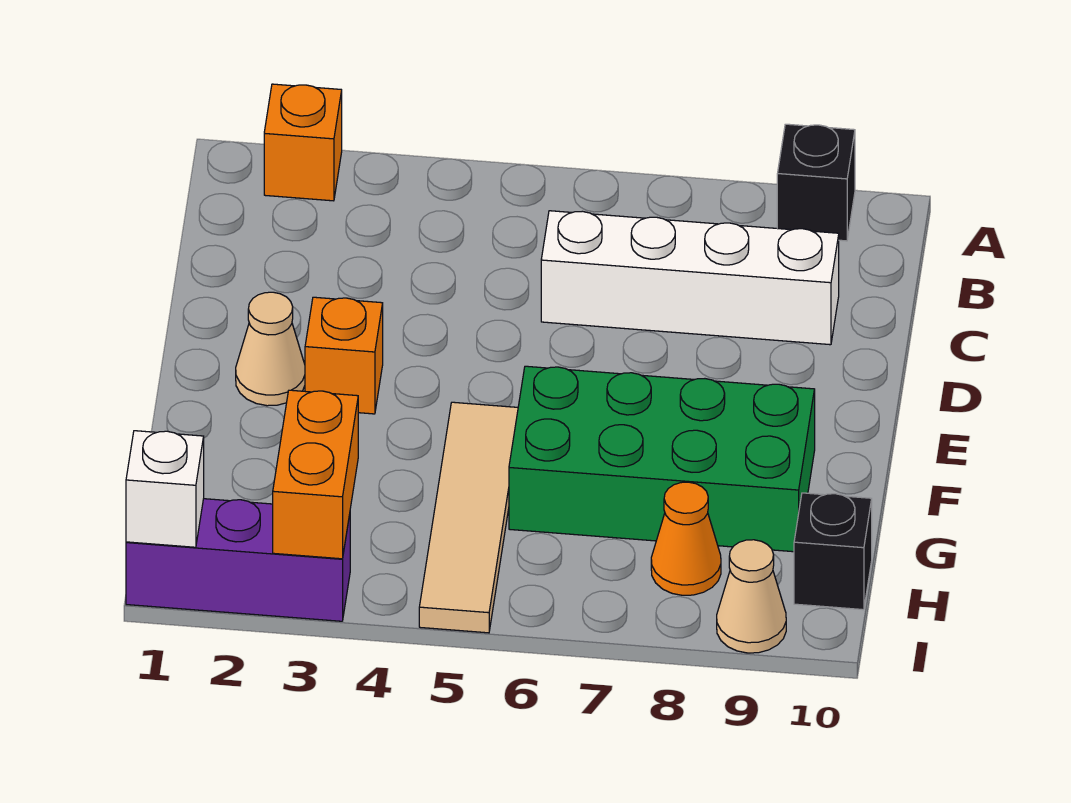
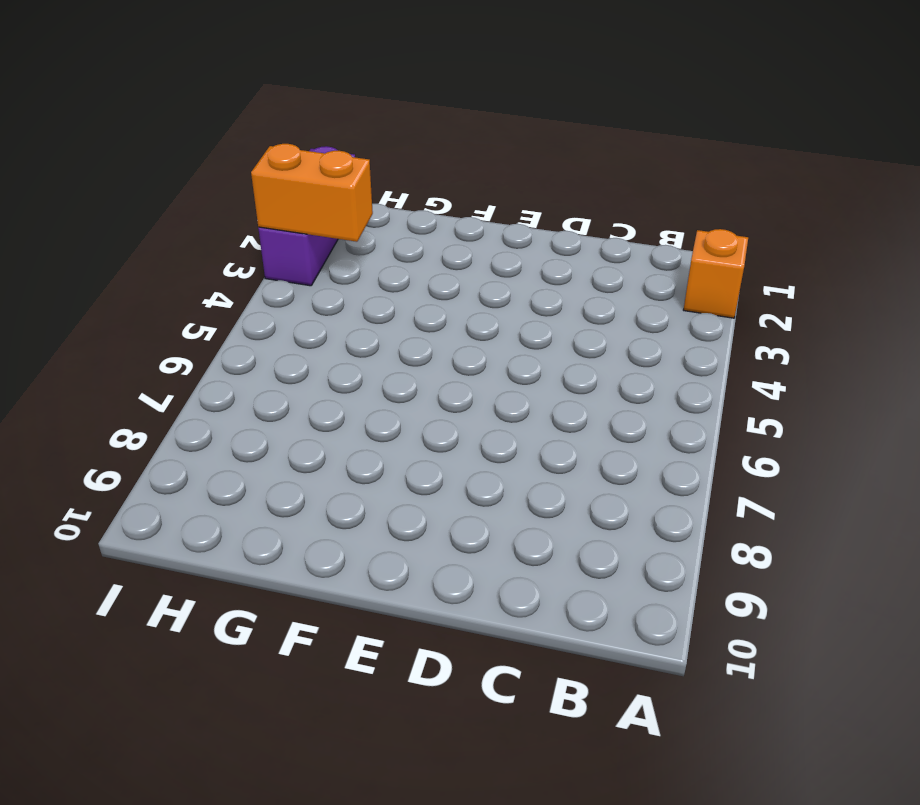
none -> black brick A9 level 1
none -> white brick C6:C9 level 1
none -> tan cone E2 level 1

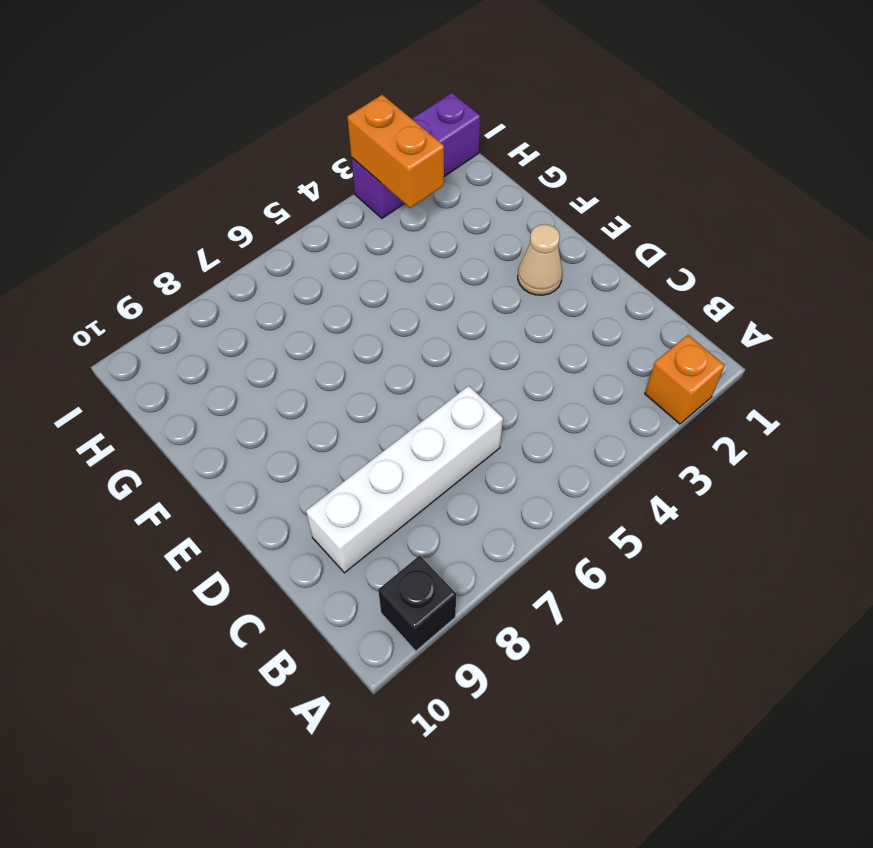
none -> orange brick E3 level 1
none -> tan tile F5:I5 level 1
none -> green brick F6:G9 level 1

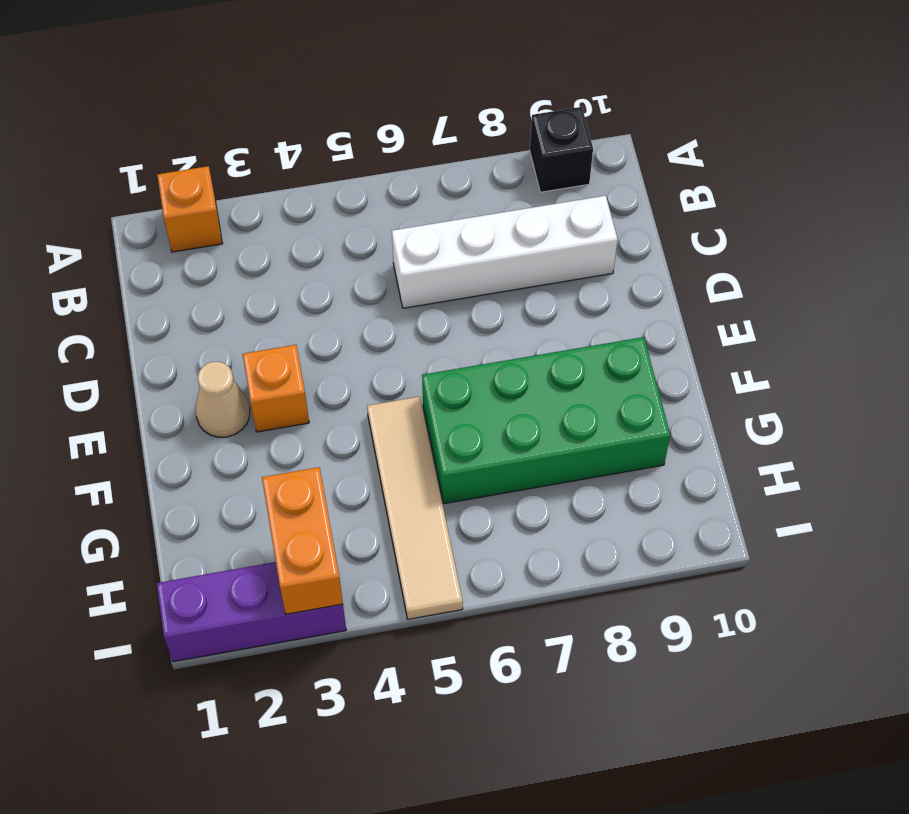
none -> orange cone H8 level 1
none -> black brick H10 level 1
none -> tan cone I9 level 1

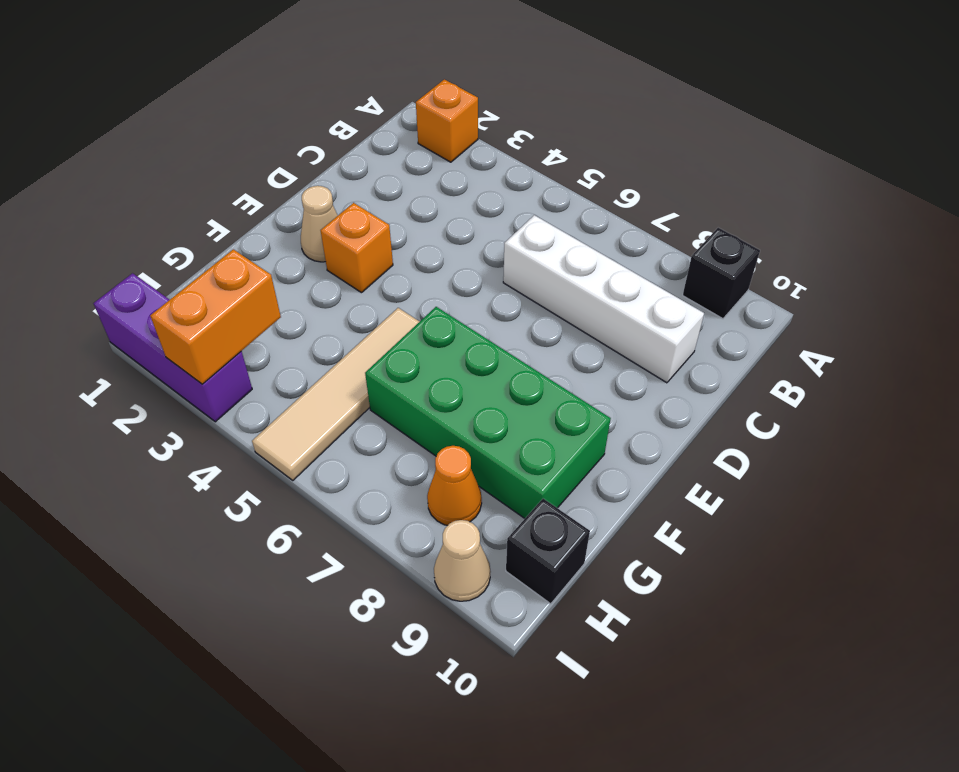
none -> white brick I1 level 2

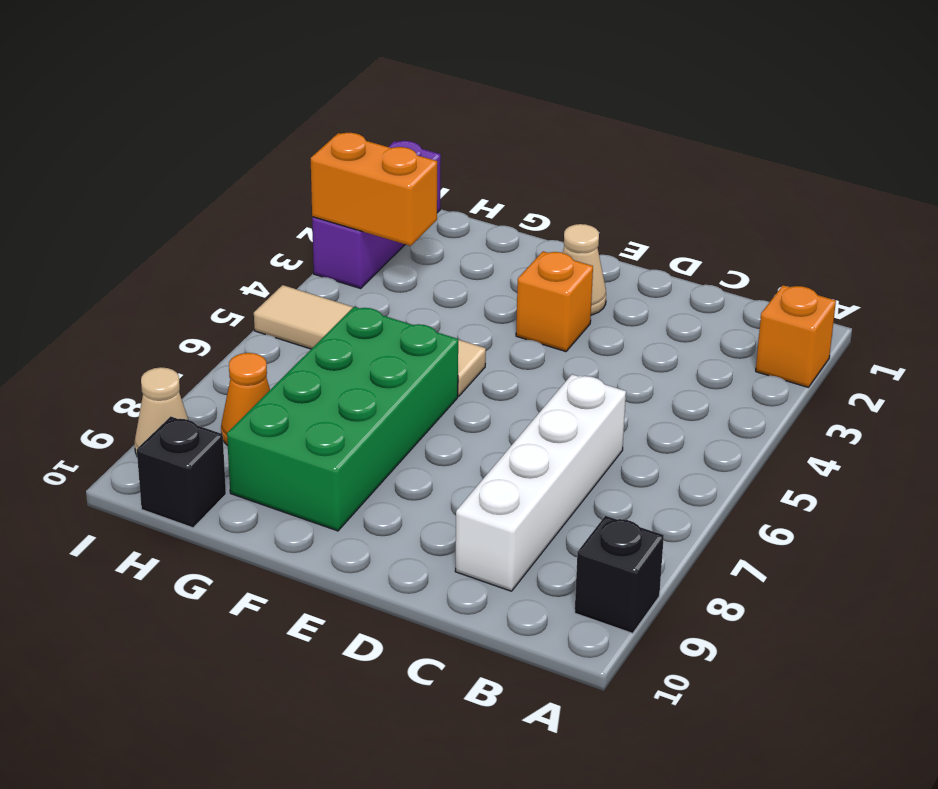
none -> white brick I1 level 2

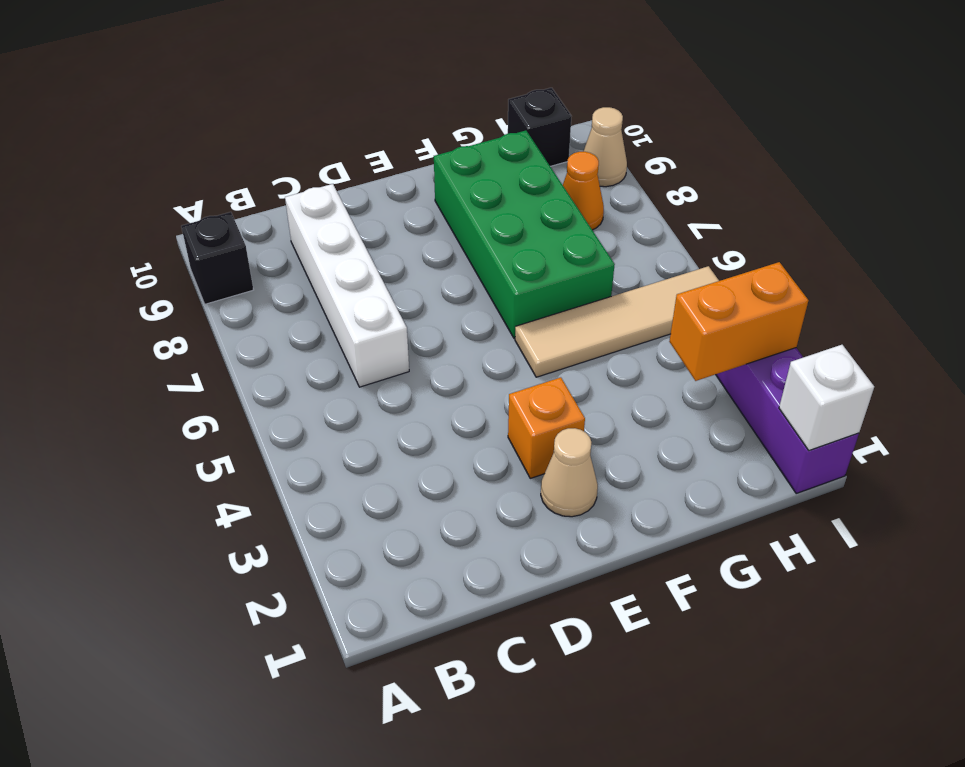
none -> orange brick A2 level 1

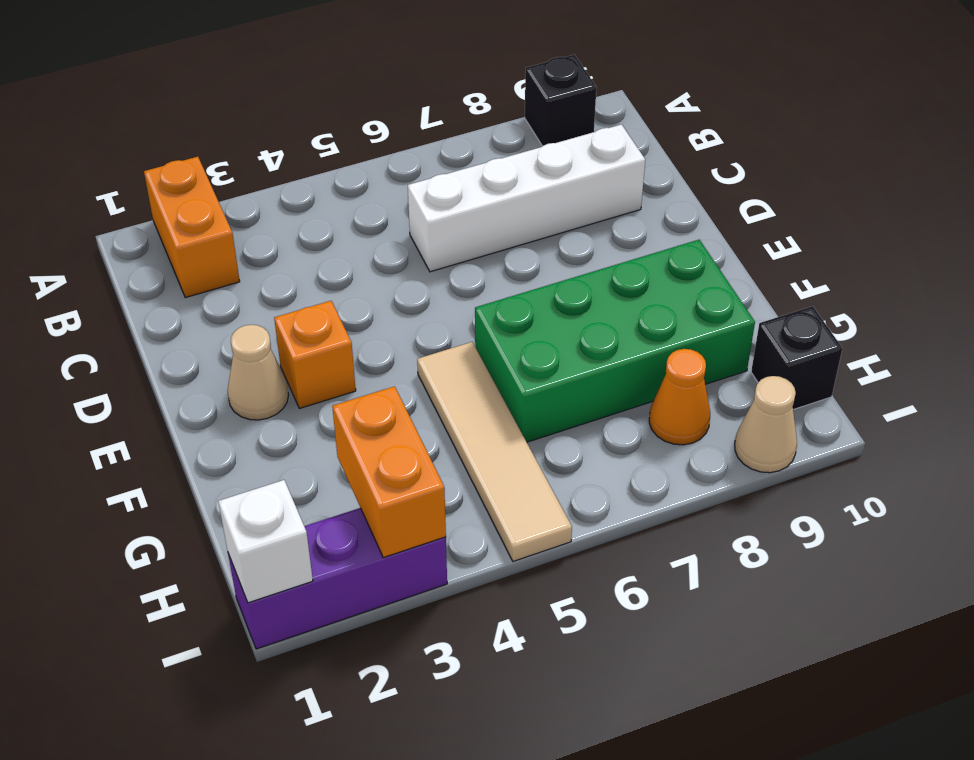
orange brick A2:B2 level 1 -> orange brick A2 level 1

